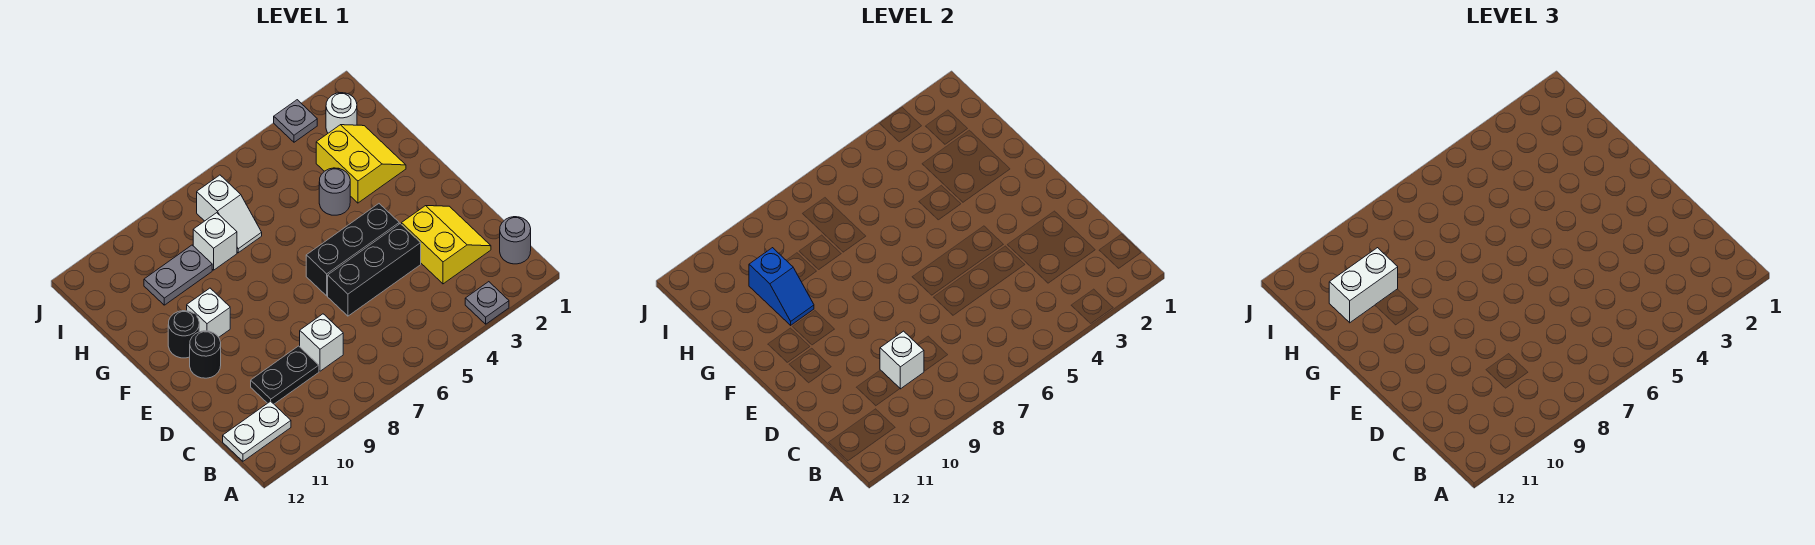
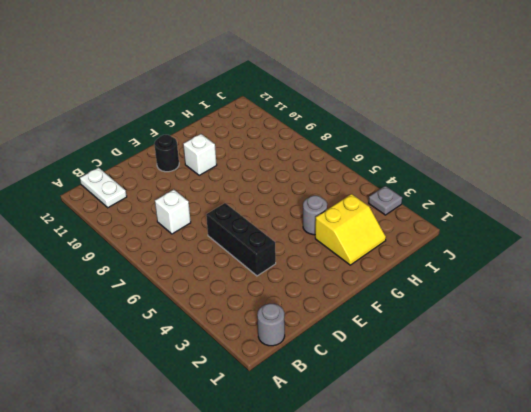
none -> grey plate A3 level 1
none -> yellow slope C2:D3 level 1 top 3
none -> black plate C9:C10 level 1

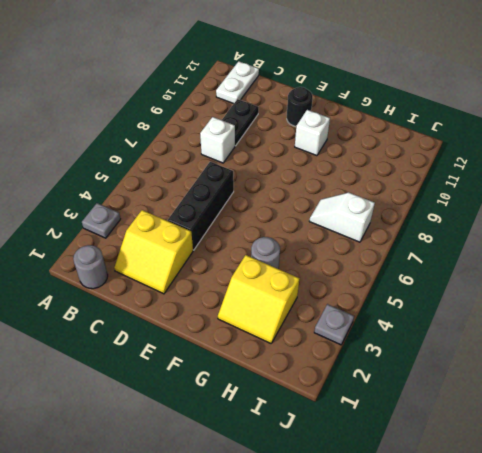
none -> black brick E4:E6 level 1
none -> black round brick F11 level 1
none -> white brick H8 level 1

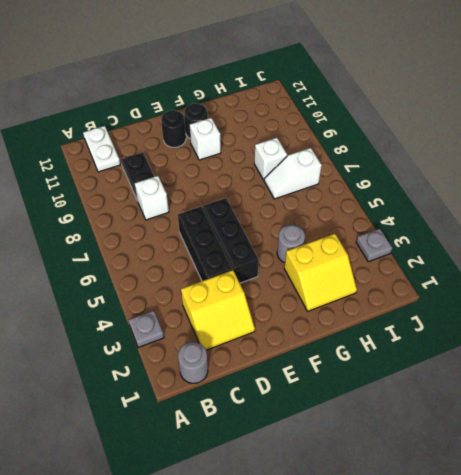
none -> grey plate H9:H10 level 1
none -> white round brick I2 level 1
none -> white brick C9 level 2

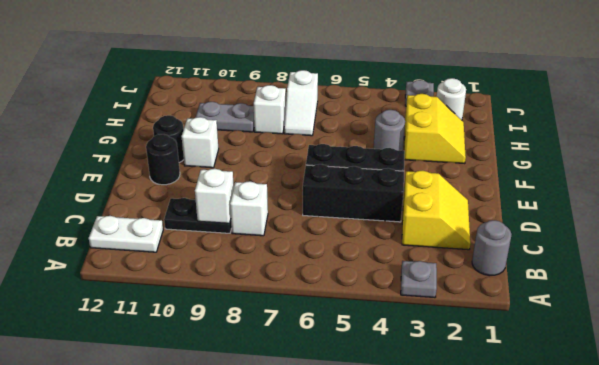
none -> blue slope G10:H10 level 2 top H
none -> white brick H10:H11 level 3

